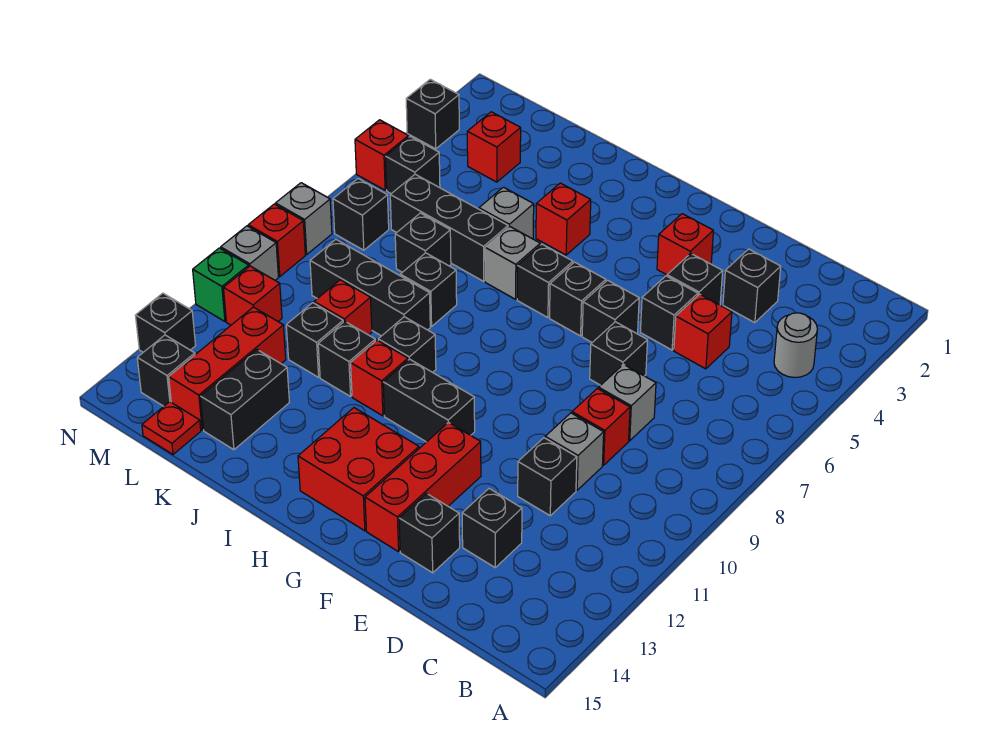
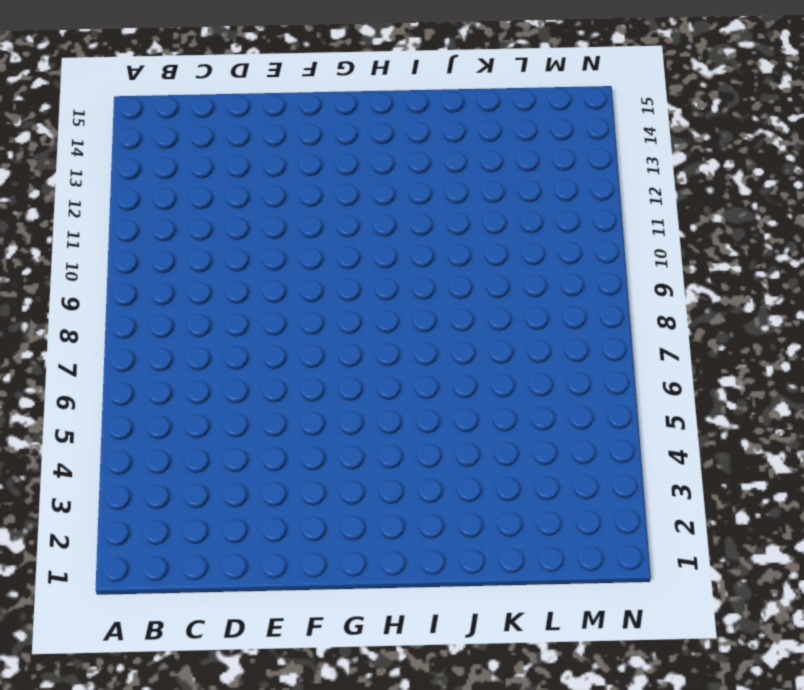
none -> grey round brick B4 level 1
none -> black brick D3 level 1
none -> red brick D5 level 1
none -> grey brick D8 level 1

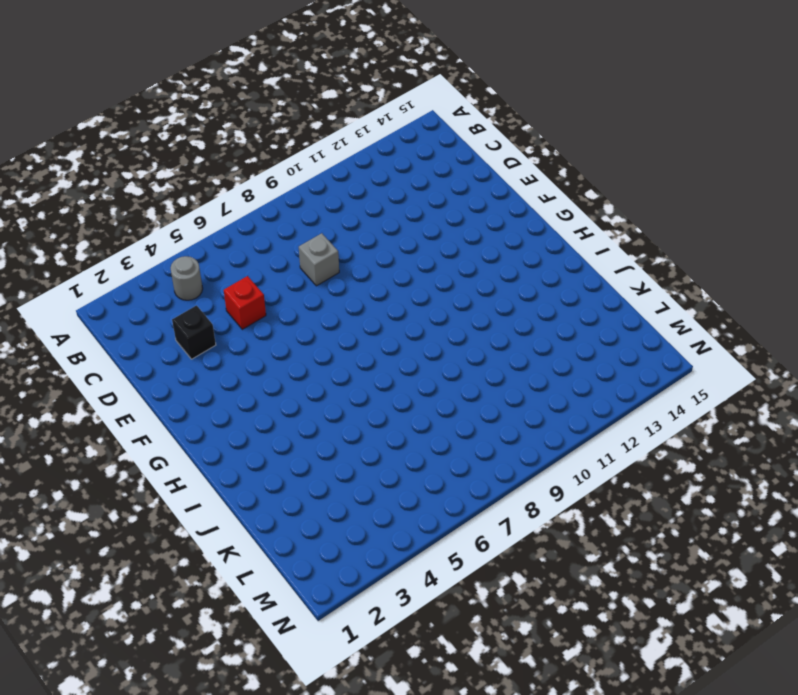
none -> red brick D9 level 1
none -> grey brick D10 level 1
none -> black brick D11 level 1
none -> black brick D13 level 1

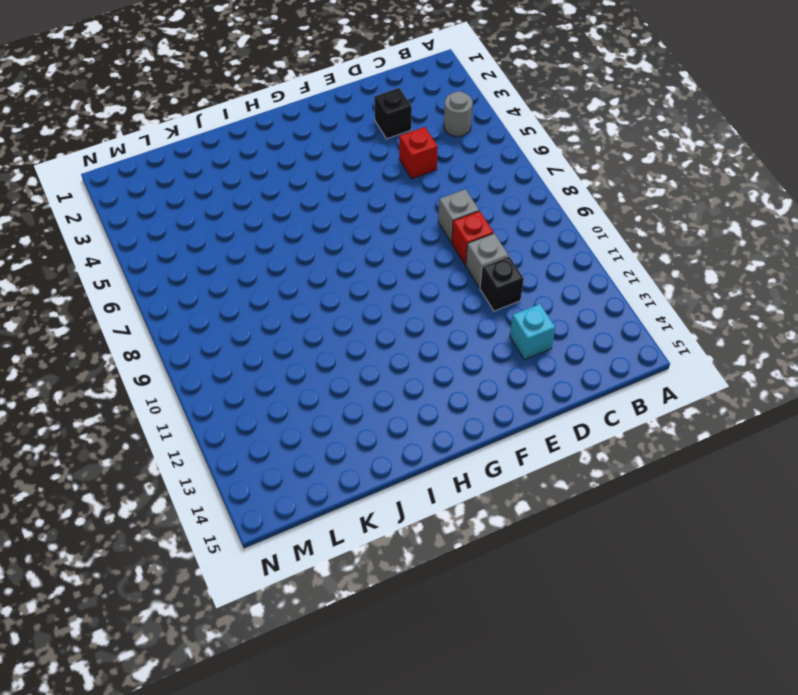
cyan brick D13 level 1 -> black brick D13 level 1
none -> black brick E4 level 1
none -> black brick E5 level 1
none -> black brick E7 level 1
none -> black brick E14 level 1

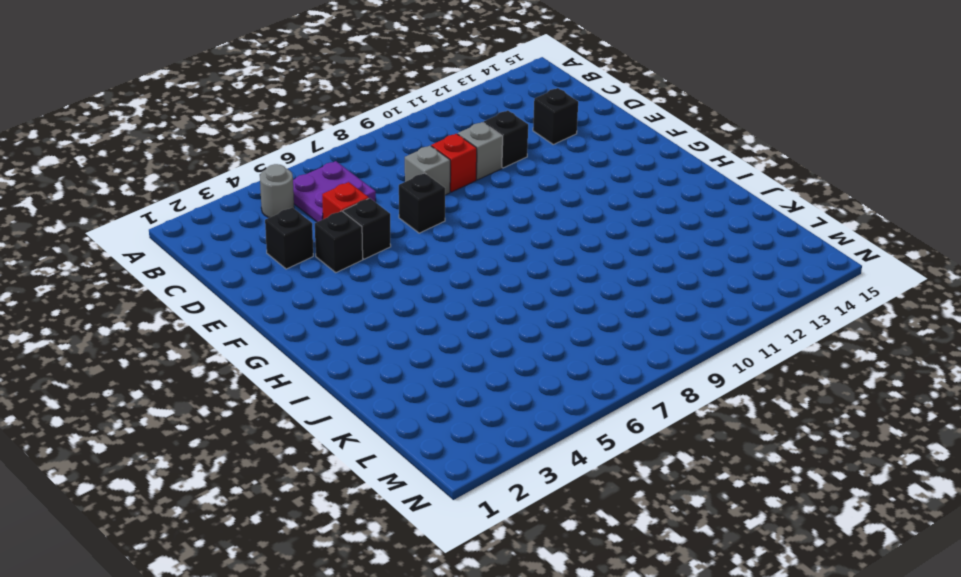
purple plate B5:C6 level 1 -> none
none -> black brick E14 level 1
none -> red brick F3 level 1
none -> black brick F6 level 1
none -> red brick F12:F14 level 1

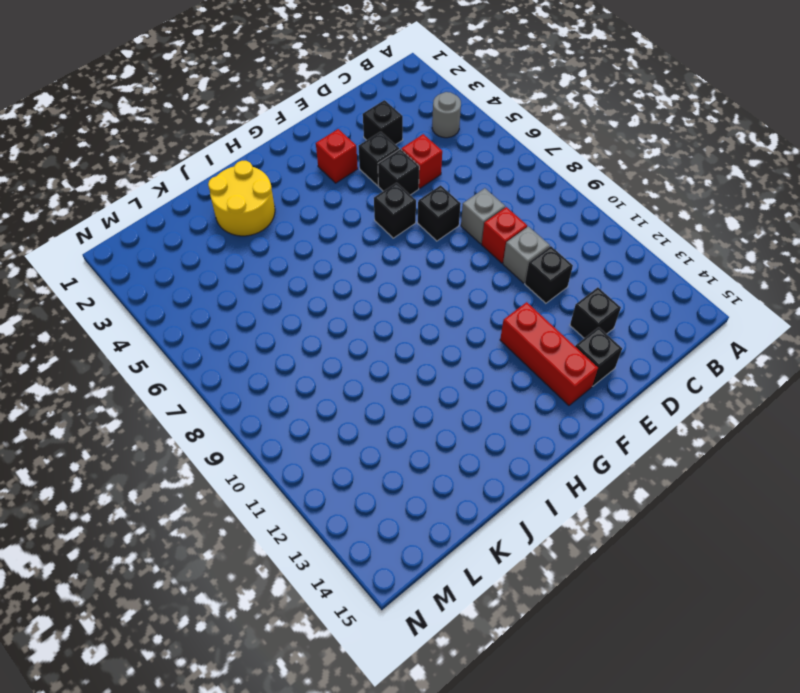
yellow round brick I2:J3 level 1 -> none
none -> black brick G6 level 1
none -> black brick G11:H11 level 1
none -> red brick G13:H14 level 1
none -> black brick H6 level 1

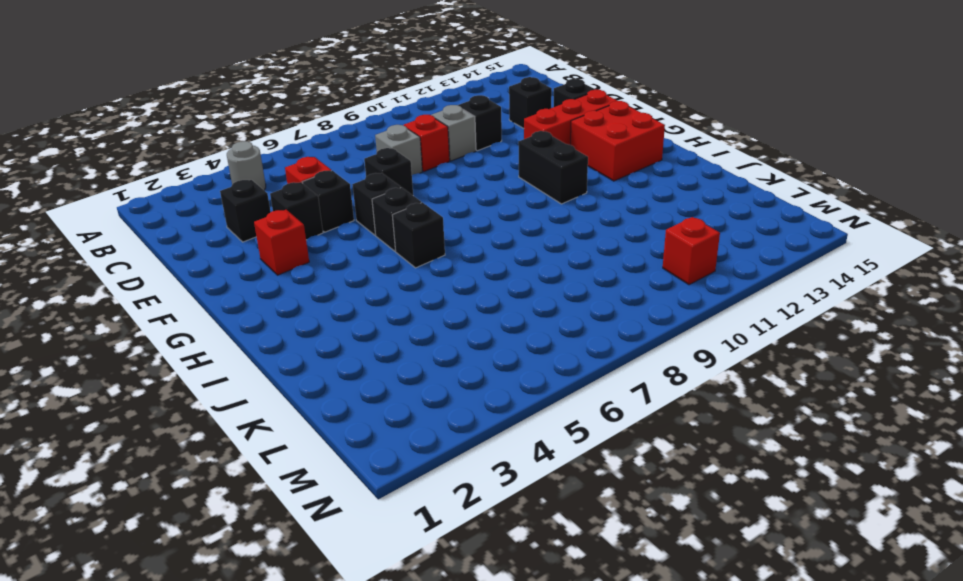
none -> red brick I4 level 1
none -> grey brick I6 level 1
none -> black brick I10 level 1
none -> red brick I11 level 1

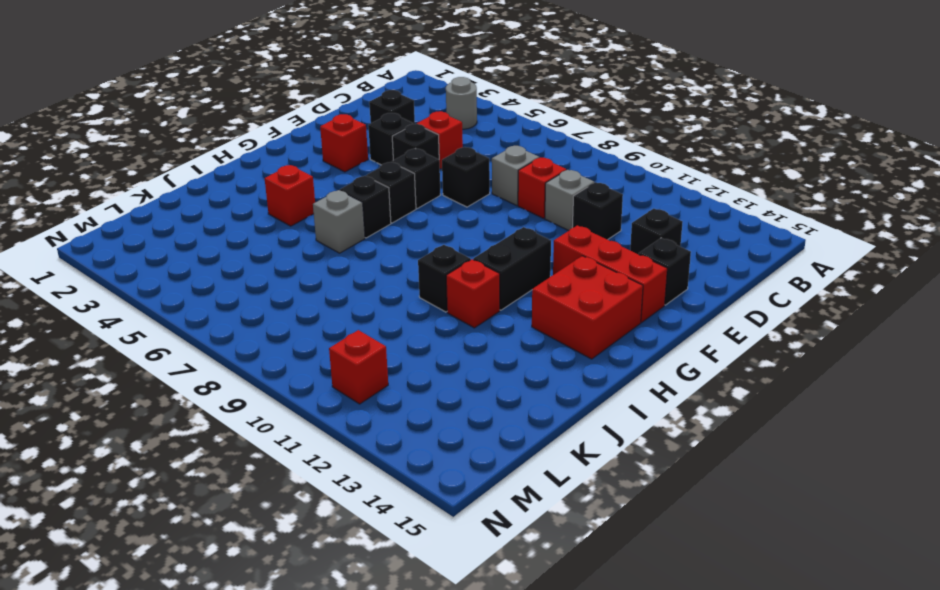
none -> grey brick J5 level 1
none -> black brick J6:L6 level 1
none -> black brick J8 level 1
none -> black brick J9:L9 level 1

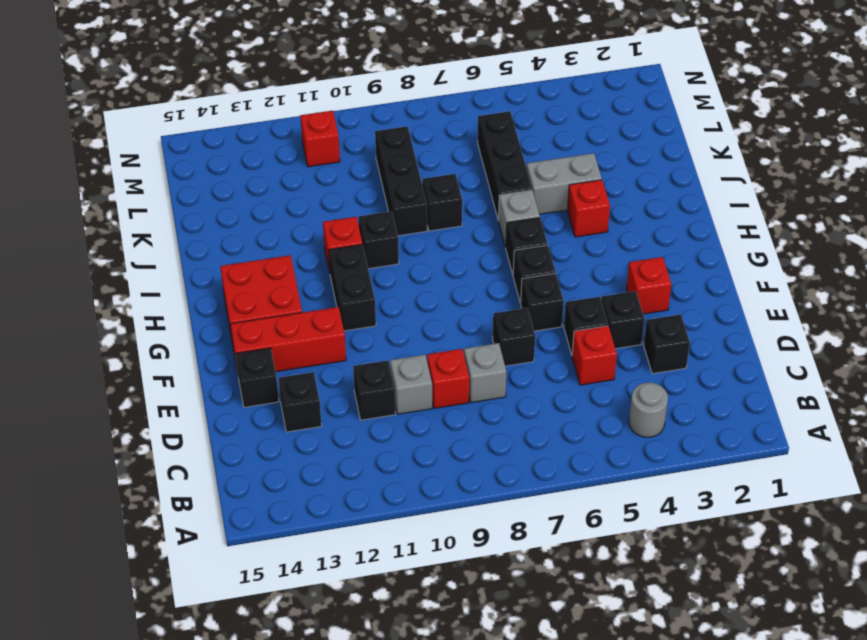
grey brick J4:J5 level 1 -> grey brick J5 level 1
none -> black brick J11 level 1
none -> black brick K7 level 1
none -> red brick K10 level 1
none -> black brick K11 level 1

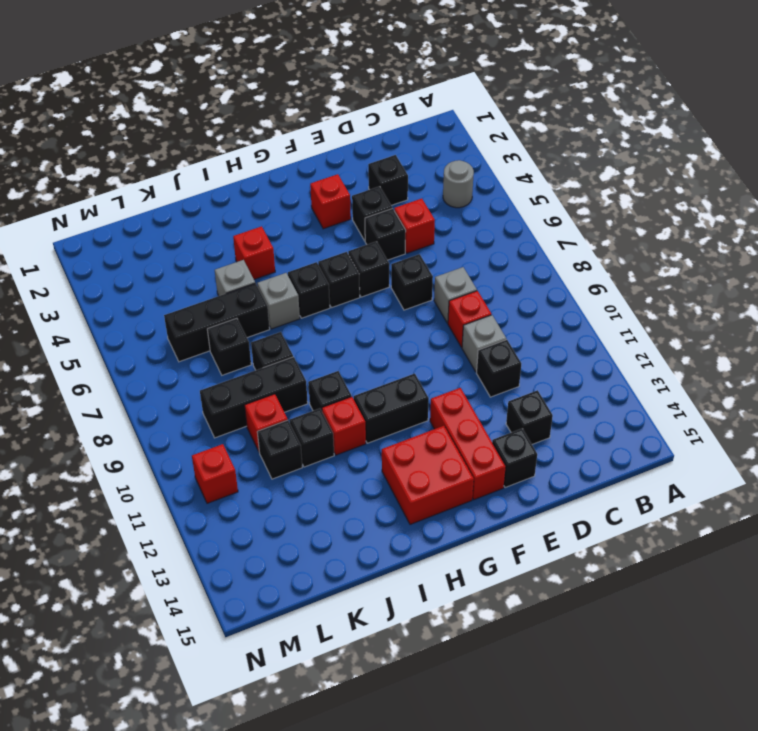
none -> black brick K13:K14 level 1
none -> red brick L3 level 1
none -> red brick L12:L14 level 1
none -> red plate L15 level 1

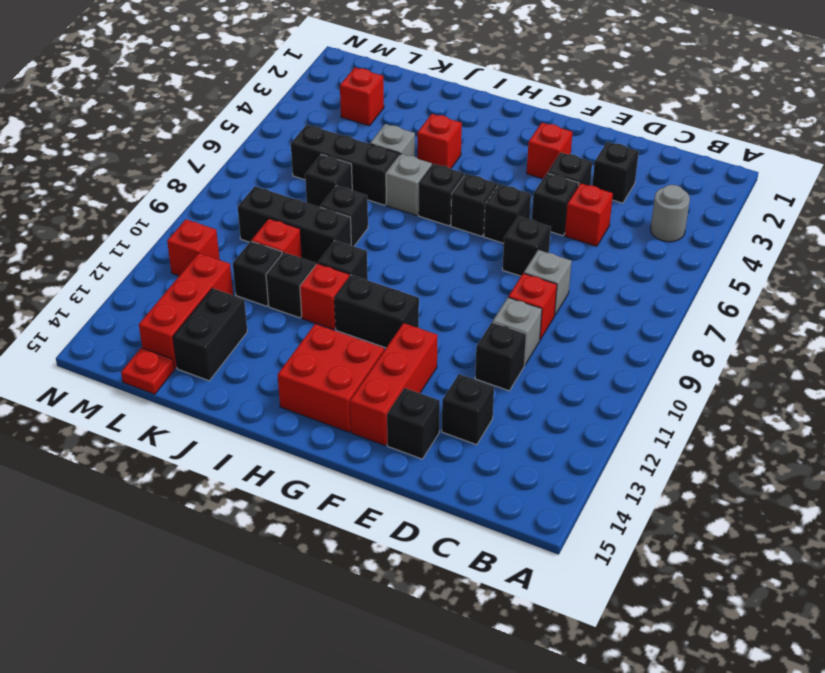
none -> black brick M5 level 1
none -> black brick M7 level 1
none -> black brick M14 level 1
none -> black brick N3 level 1

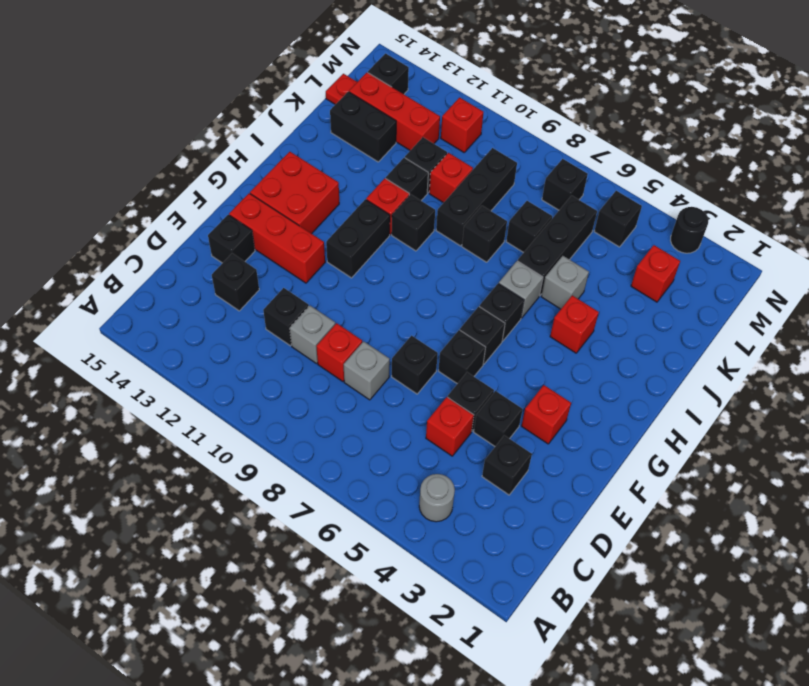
black round brick N3 level 1 -> black brick N3 level 1
none -> red brick N5 level 1
none -> grey brick N8 level 1
none -> red brick N9 level 1
none -> grey brick N10 level 1

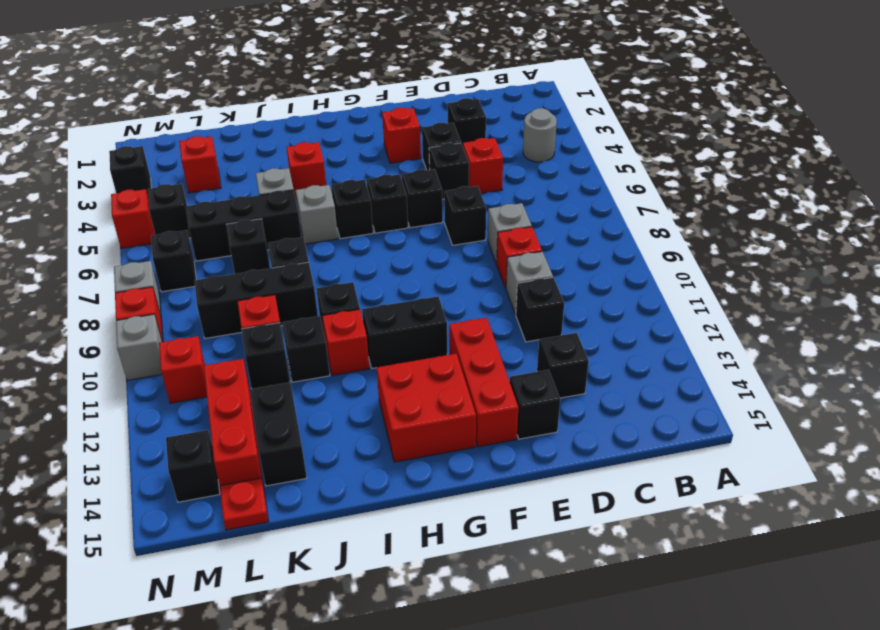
none -> green brick N11 level 1
none -> black brick N13 level 1

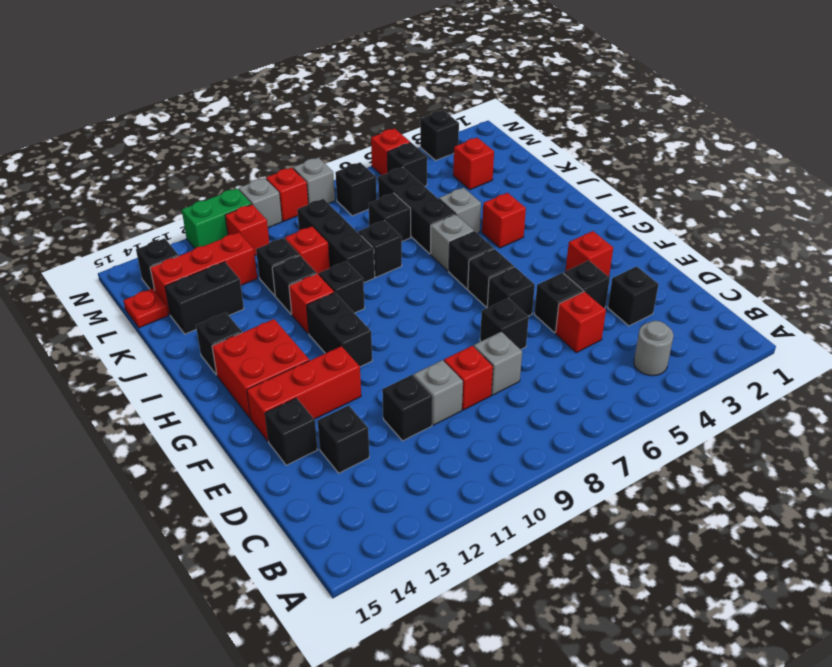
black brick I14 level 1 -> black brick N13 level 1
green brick N11:N12 level 1 -> green brick N11 level 1

